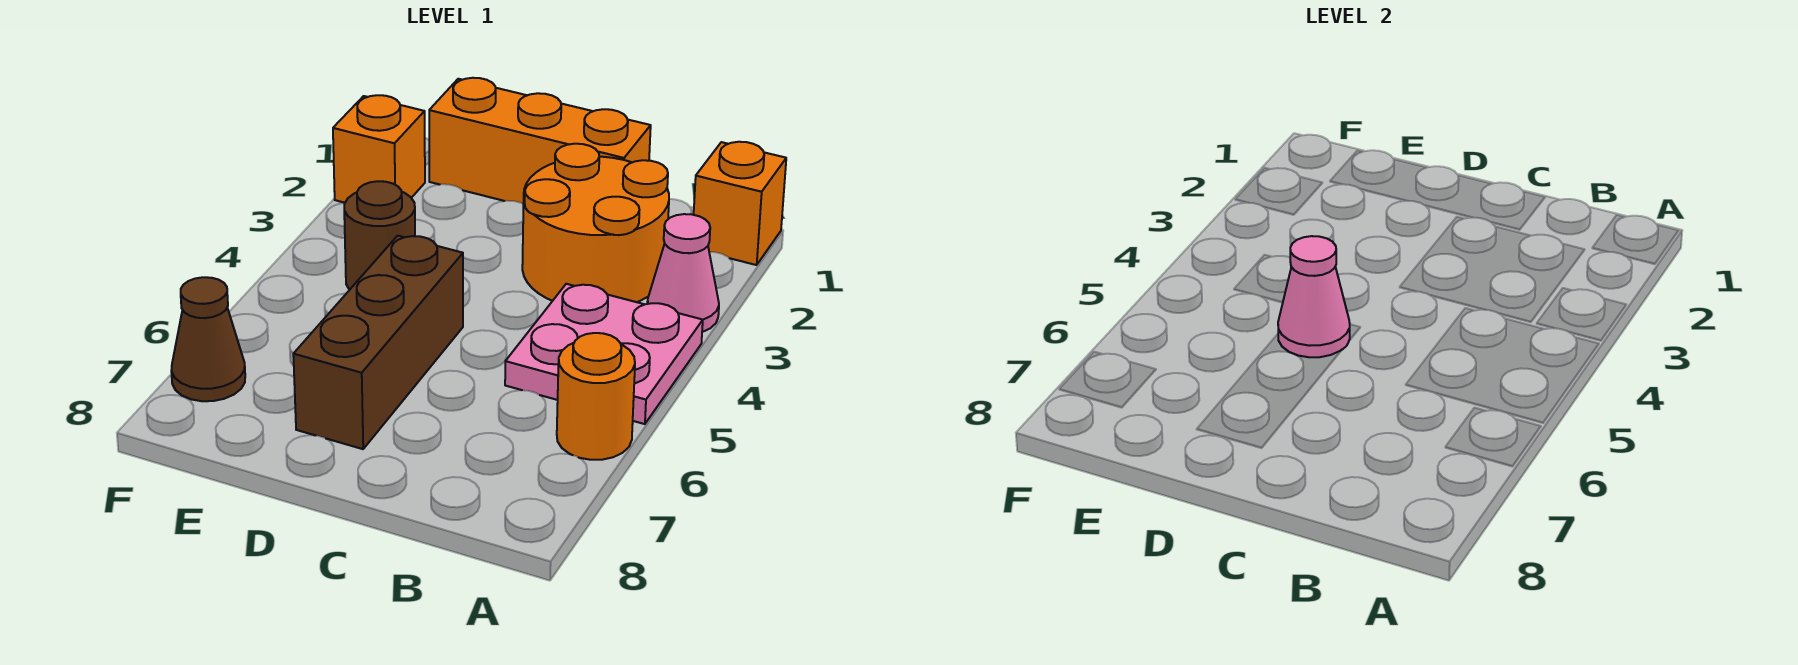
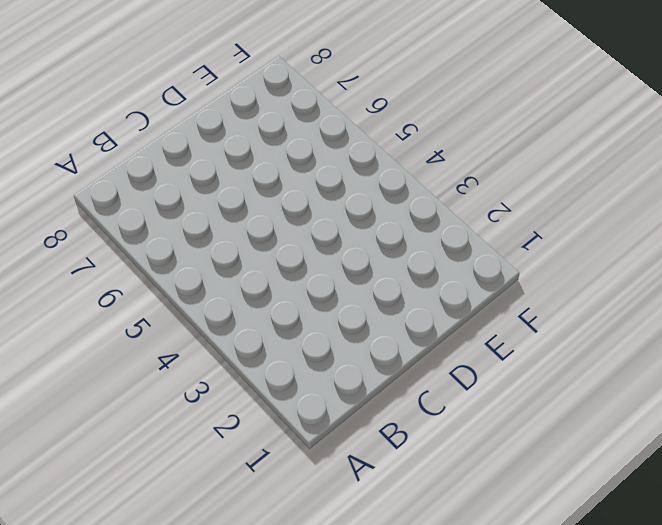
none -> orange brick A1 level 1
none -> pink cone A3 level 1

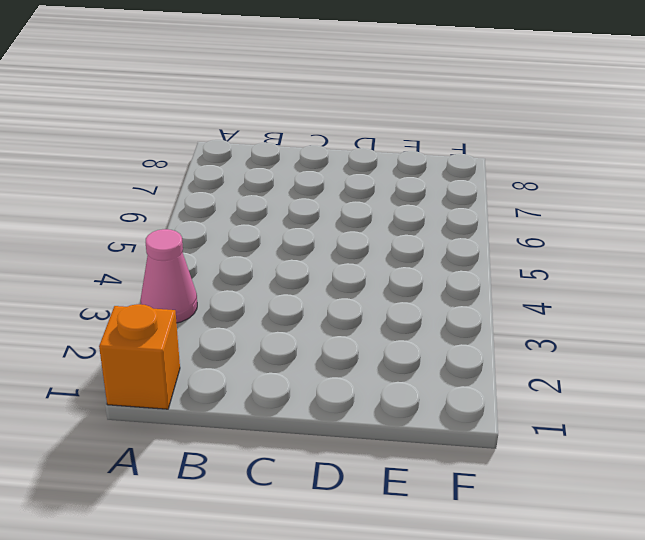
none -> pink plate A4:B5 level 1
none -> orange round brick A6 level 1

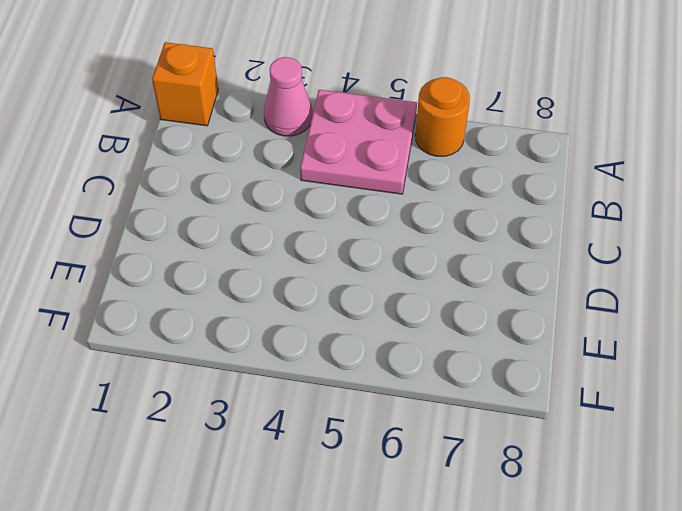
none -> orange round brick B2:C3 level 1
none -> orange brick C1:E1 level 1

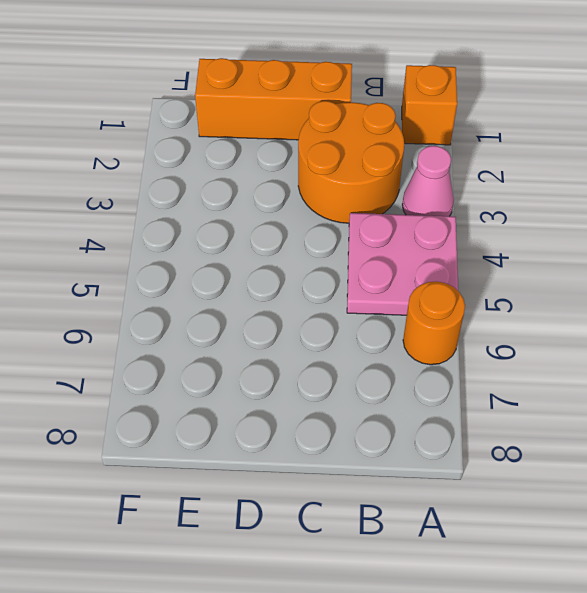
none -> brown brick D5:D7 level 1
none -> brown round brick E4 level 1

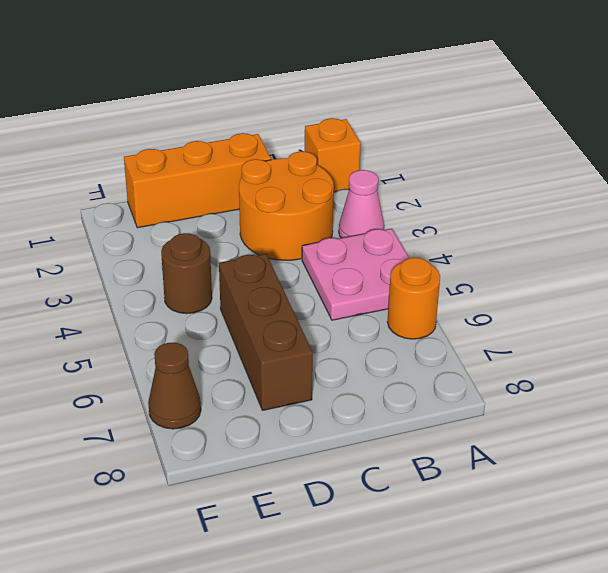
none -> orange brick F2 level 1
none -> pink cone D5 level 2

